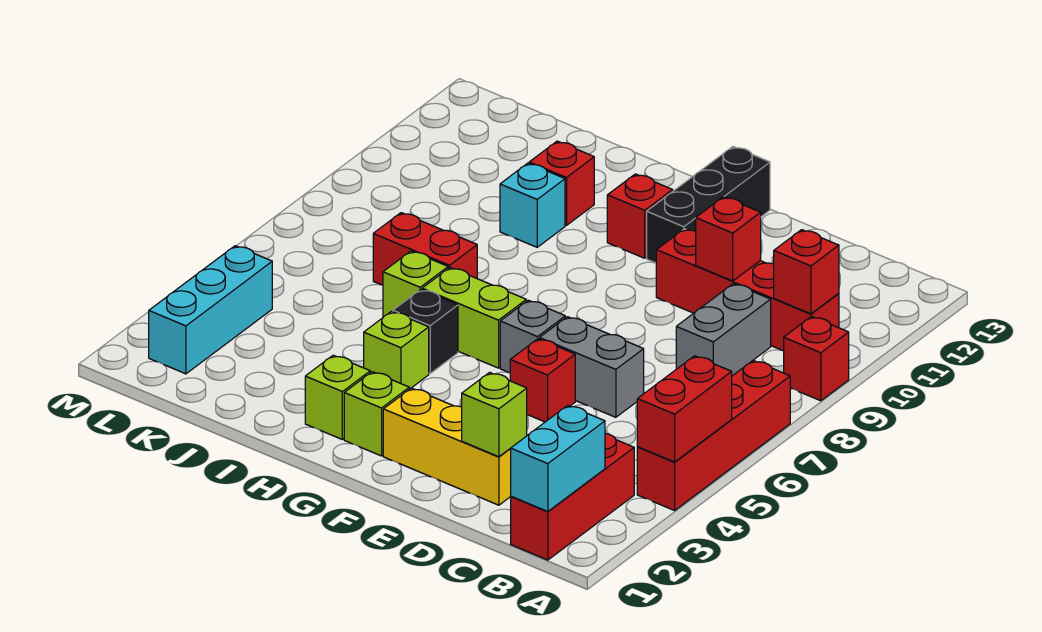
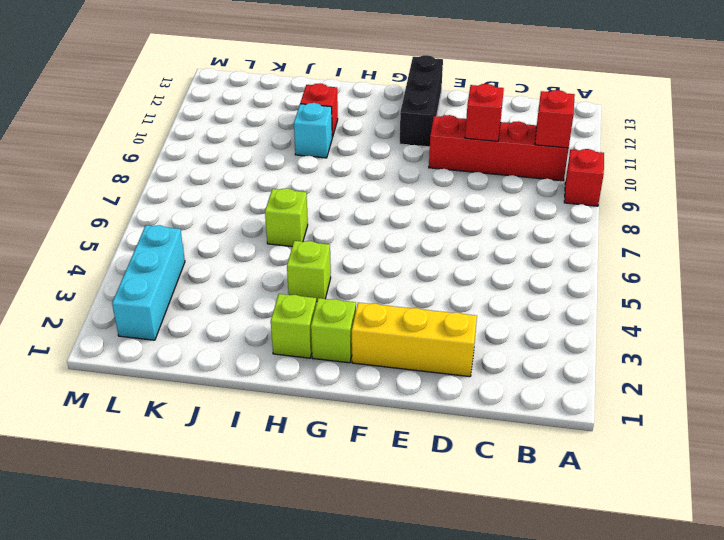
none -> red brick A4:A7 level 1
none -> red brick B1:B3 level 1
none -> grey brick C8:C9 level 1

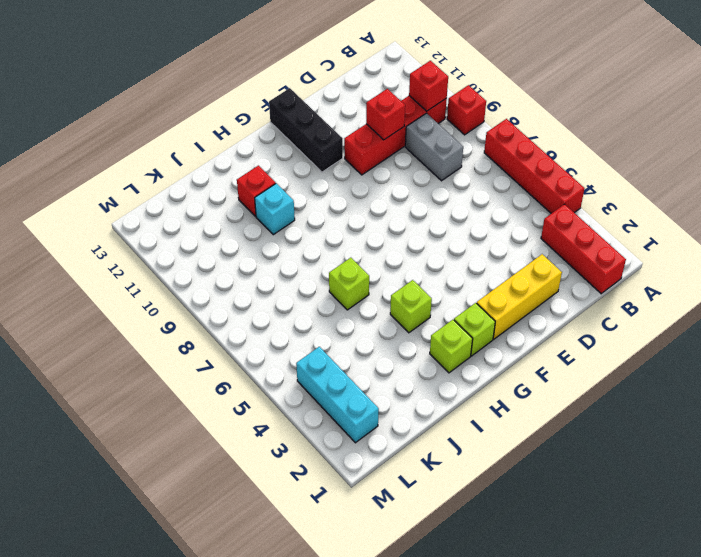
none -> grey brick D6:E6 level 1
none -> red brick E5 level 1
none -> grey brick F6 level 1

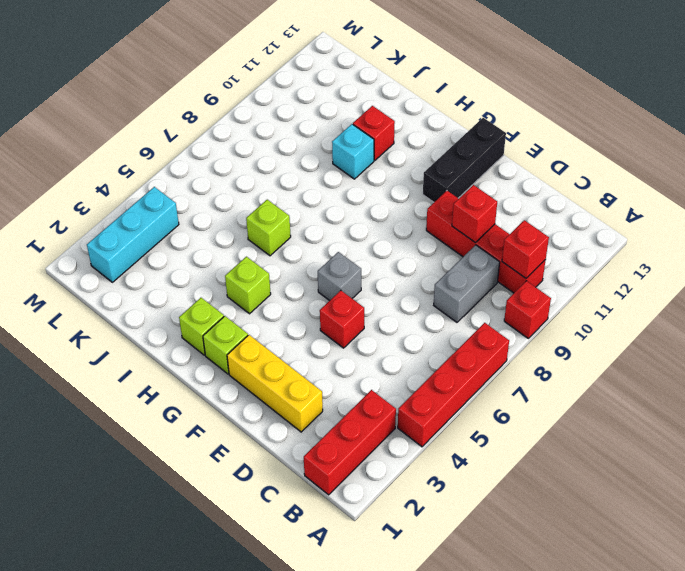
none -> grey brick D6:E6 level 1
none -> lime brick G6:H6 level 1
none -> red brick G11 level 1

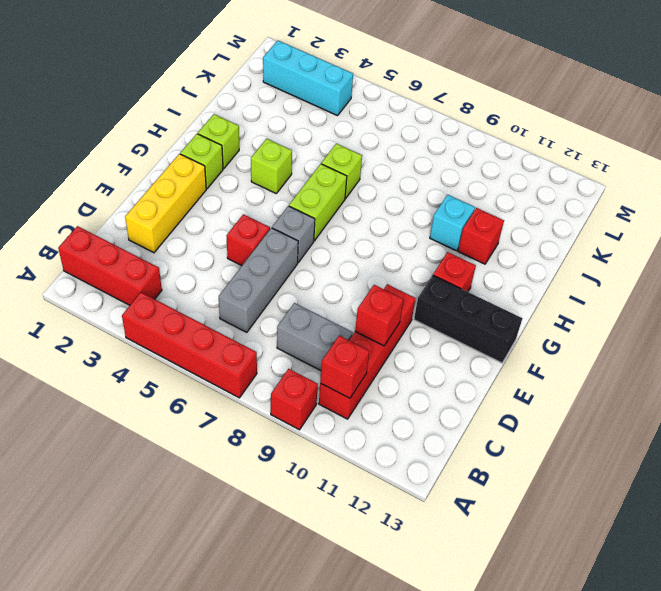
grey brick C6:E6 level 1 -> grey brick D6:E6 level 1
none -> black brick H5 level 1
none -> red brick I7:J7 level 1
none -> red brick A4:A5 level 2

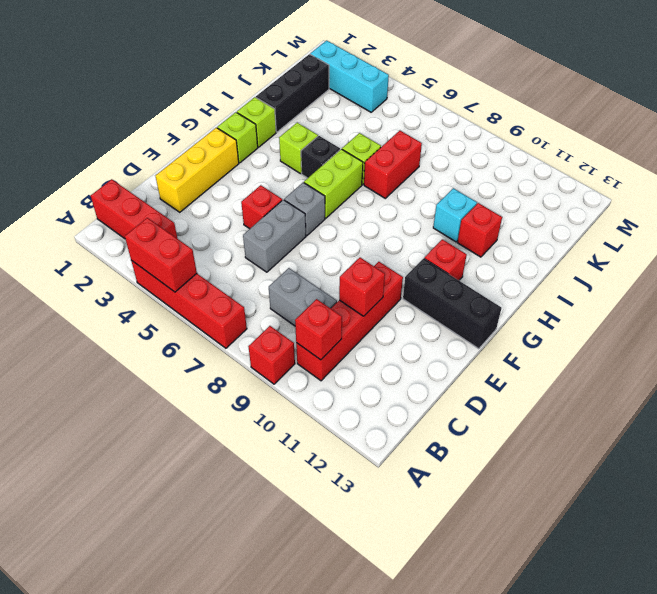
black brick I2:K2 level 1 -> none
none -> cyan brick B1:B2 level 2
none -> lime brick D2 level 2

